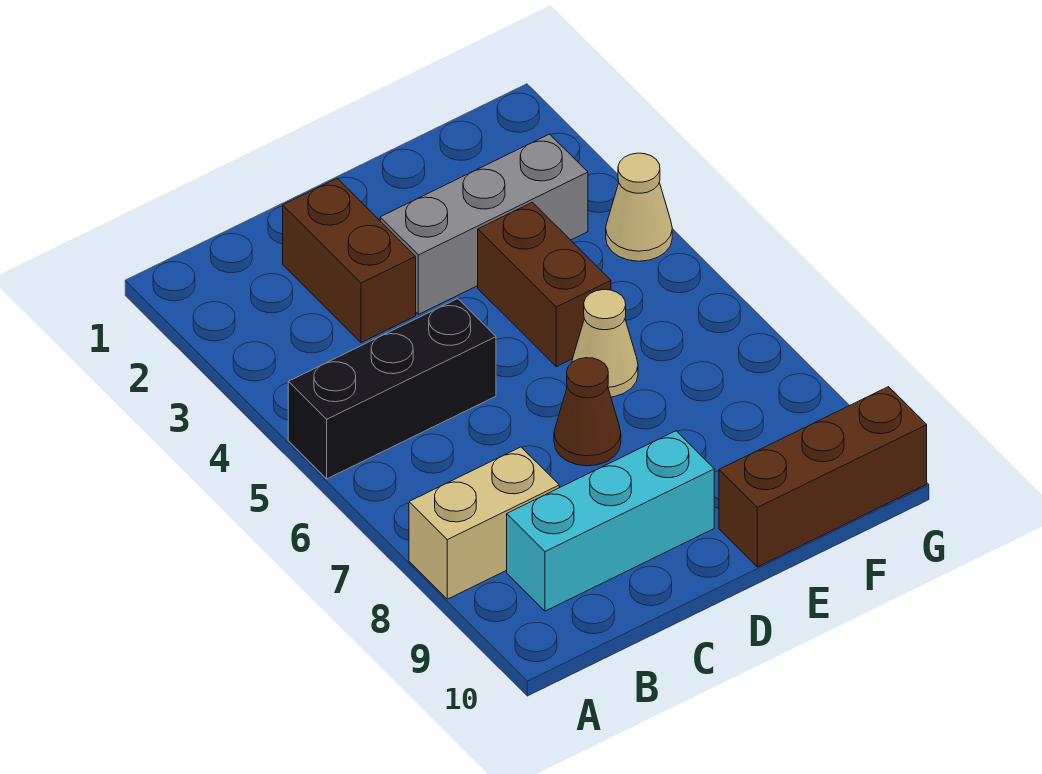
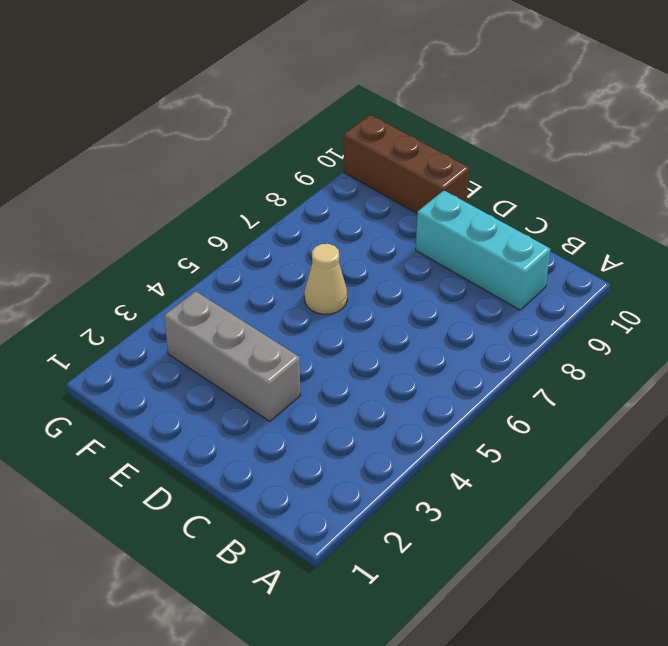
none -> black brick A5:C5 level 1
none -> tan brick A8:B8 level 1

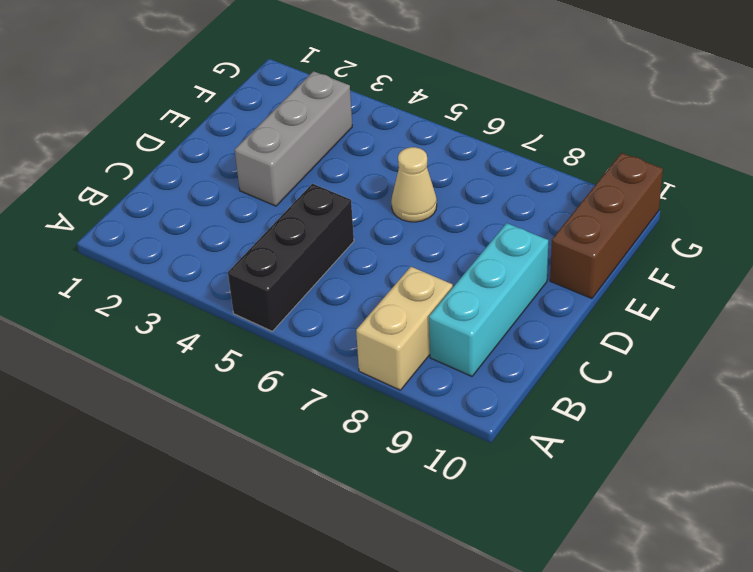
none -> brown brick C2:C3 level 1
none -> brown cone D7 level 1

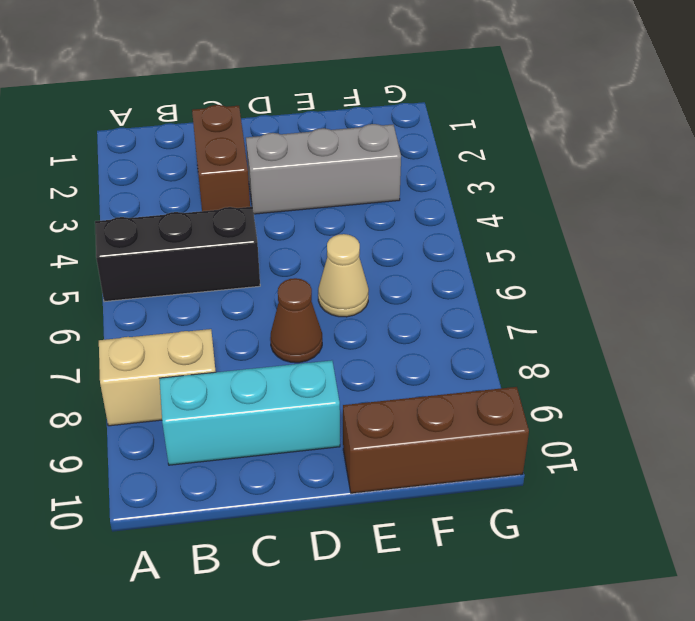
none -> brown brick E4:E5 level 1
none -> tan cone G4 level 1

